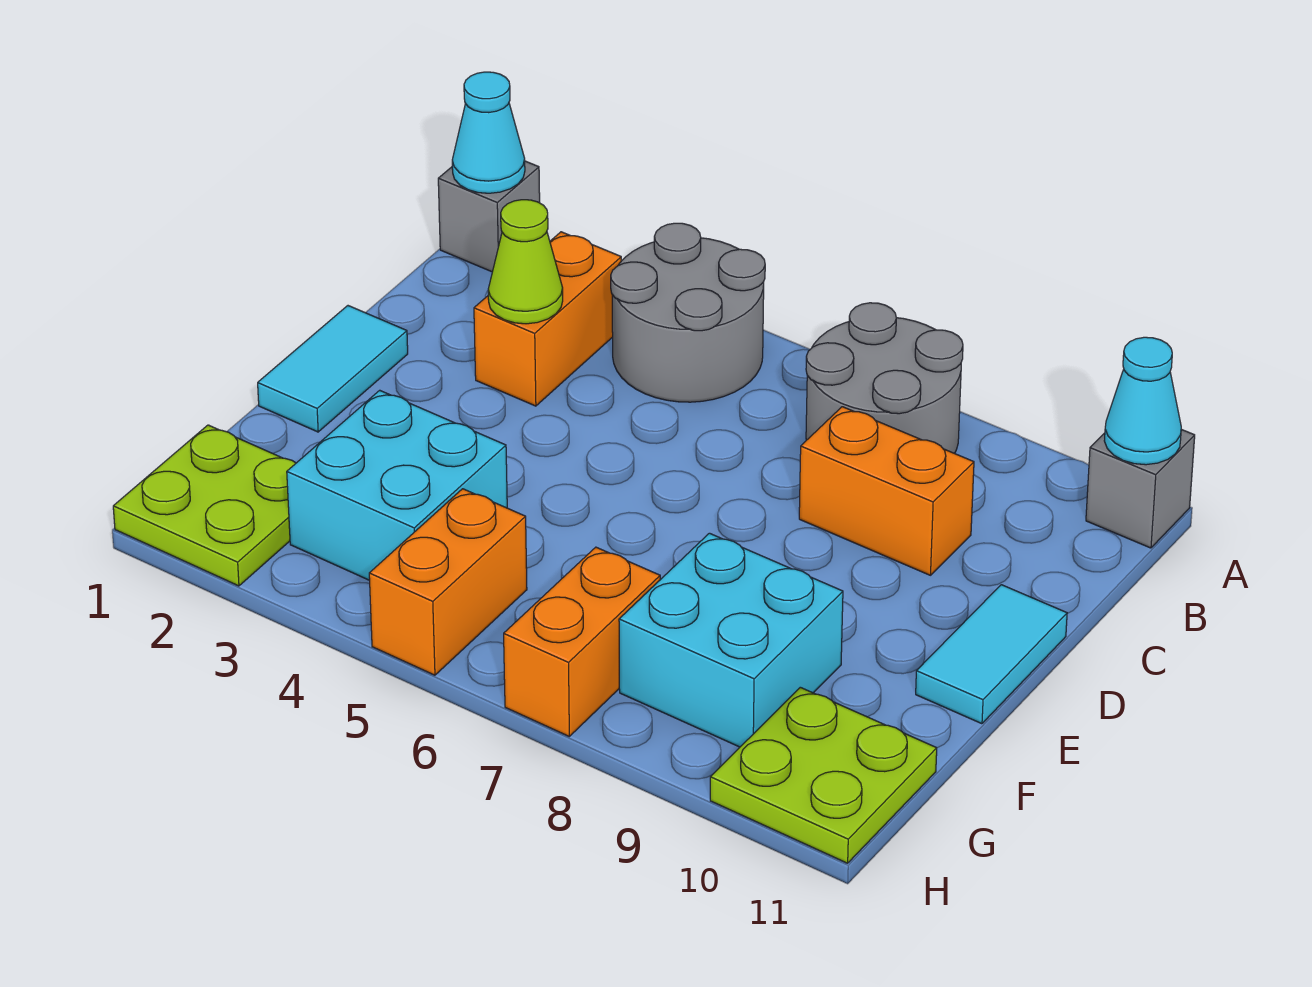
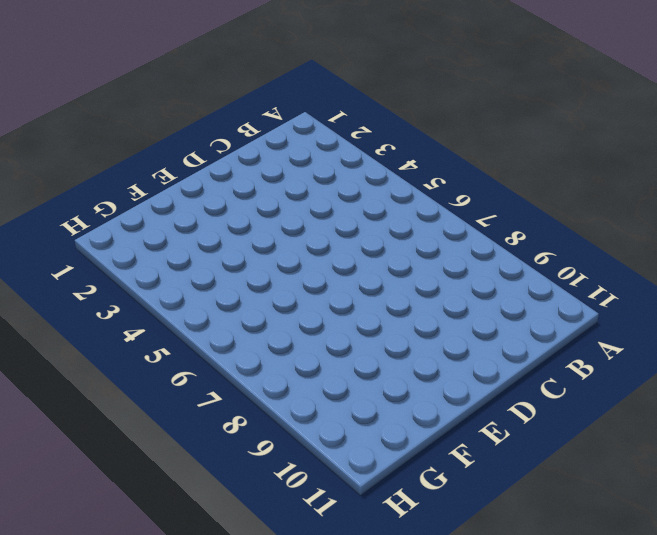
none -> grey brick A1 level 1
none -> grey round brick A4:B5 level 1
none -> grey round brick A7:B8 level 1

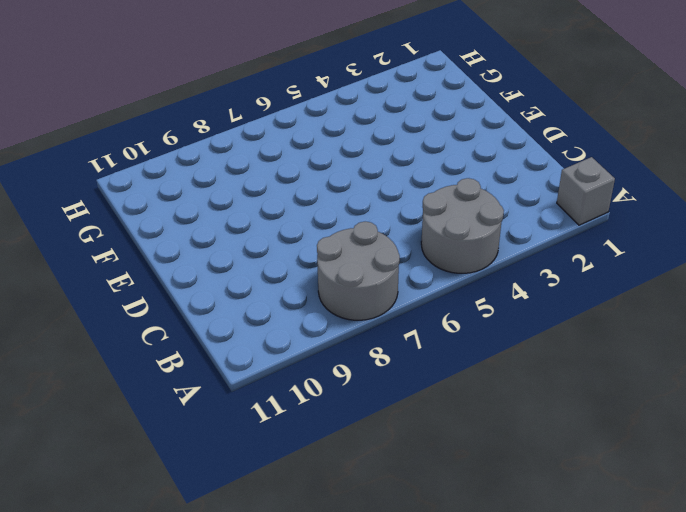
none -> grey brick A11 level 1
none -> orange brick B3:C3 level 1
none -> orange brick C8:C9 level 1

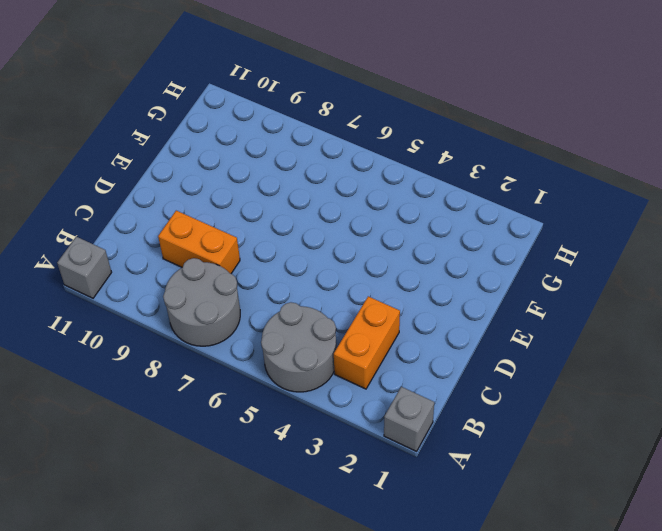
none -> cyan tile D1:E1 level 1
none -> cyan tile D11:E11 level 1
none -> cyan brick F3:G4 level 1

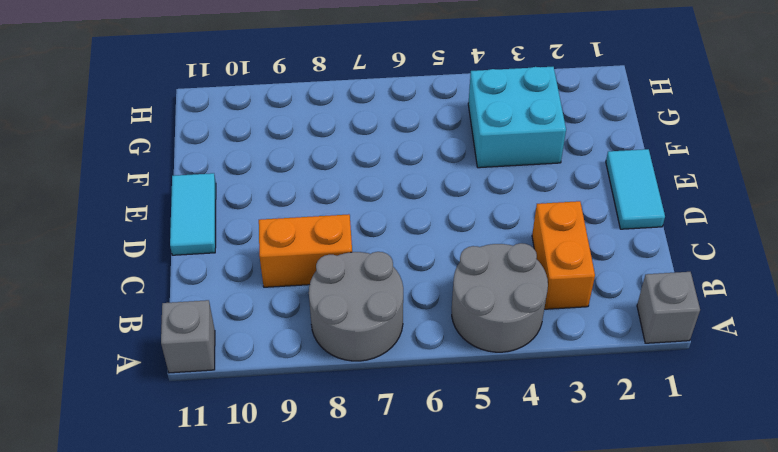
none -> cyan brick F8:G9 level 1
none -> lime plate G1:H2 level 1
none -> orange brick G5:H5 level 1

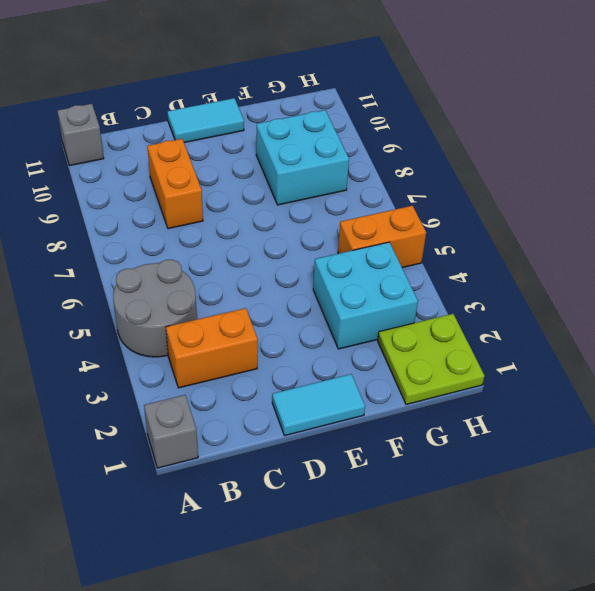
none -> grey round brick A7:B8 level 1
none -> orange brick G7:H7 level 1
none -> lime plate G10:H11 level 1

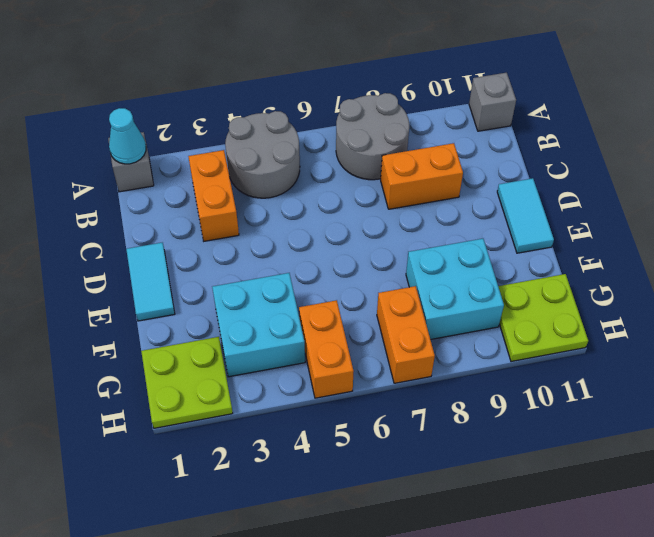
none -> cyan cone A11 level 2
none -> lime cone C3 level 2

